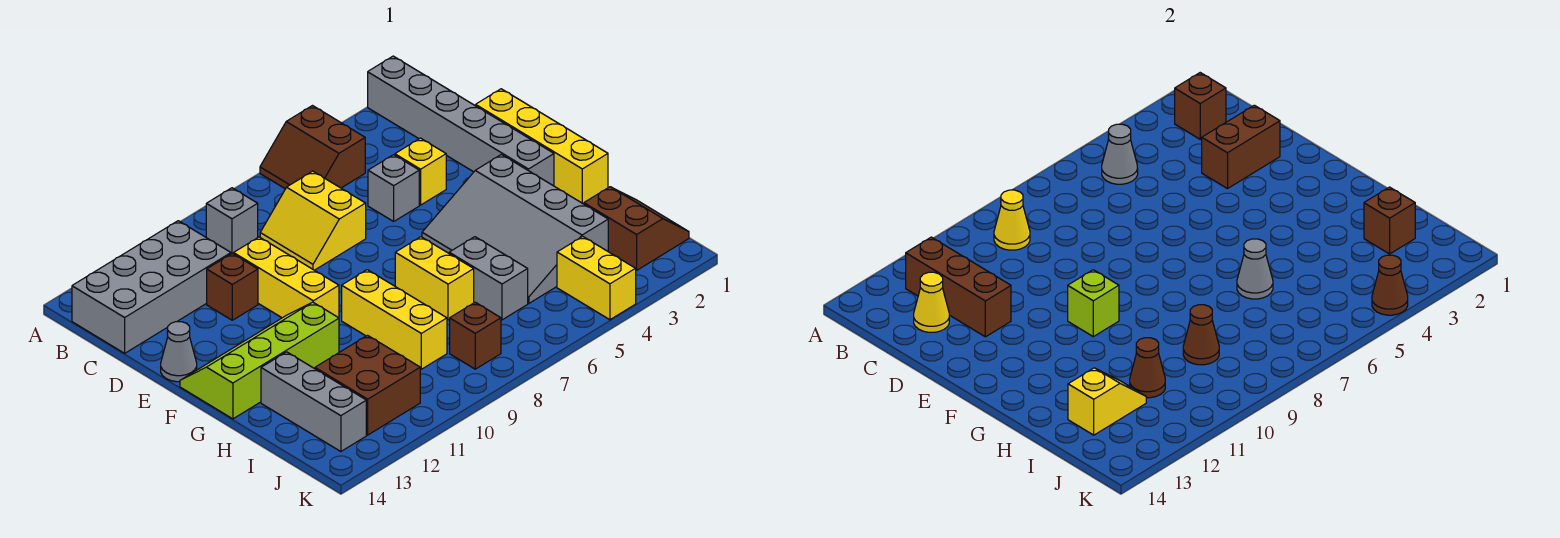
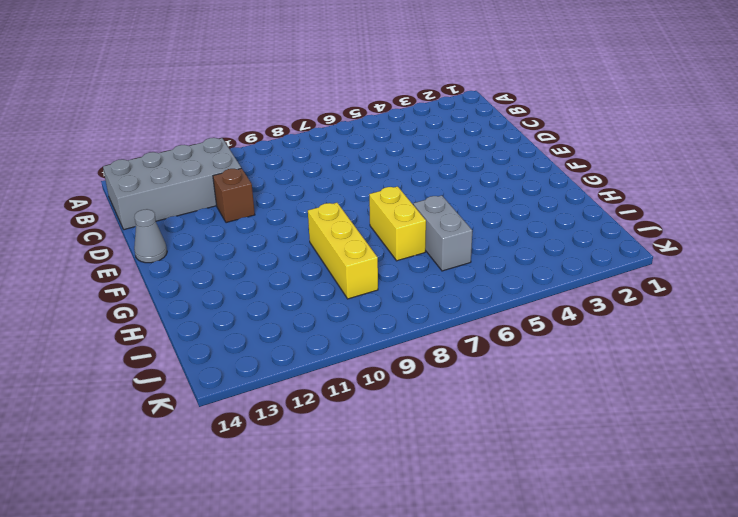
none -> grey brick A2:F2 level 1
none -> brown slope A5:B6 level 1 top 5
none -> grey brick B9 level 1
none -> yellow slope C7:D8 level 1 top 7

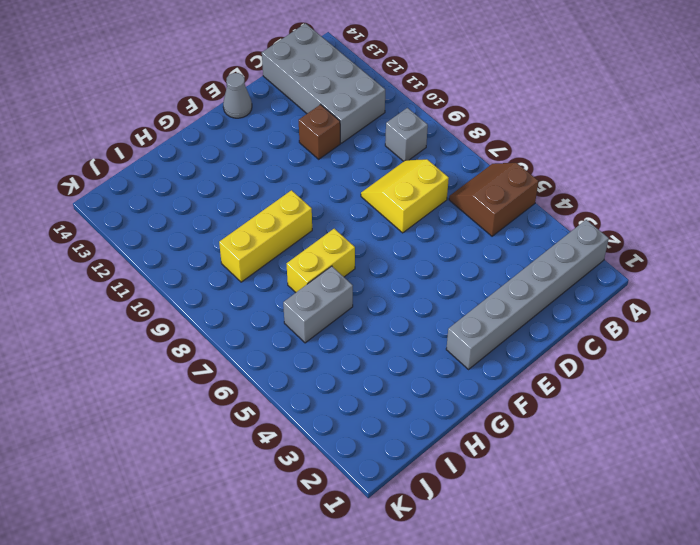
none -> yellow brick D1:G1 level 1
none -> yellow brick D4 level 1
none -> grey brick D5 level 1
none -> yellow brick D10:F10 level 1

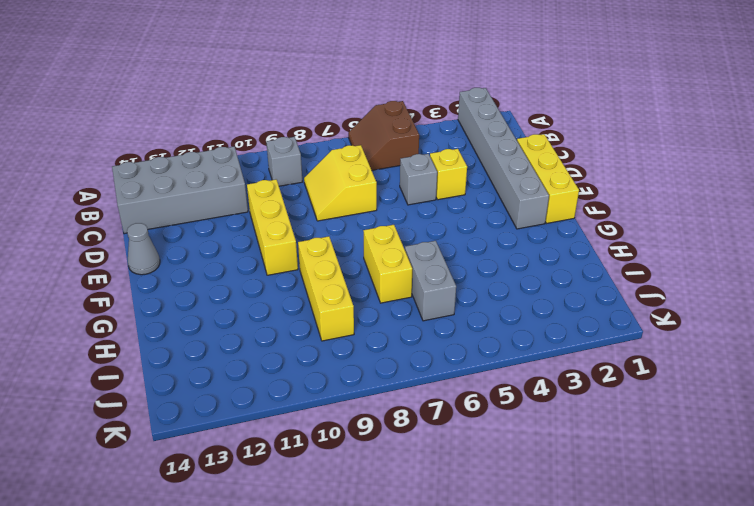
yellow brick D1:F1 level 1 -> yellow brick D1:G1 level 1
none -> brown brick D11 level 1
none -> grey slope F3:I5 level 1 top 3
none -> lime slope F11:G14 level 1 top G
none -> grey brick H13:J13 level 1

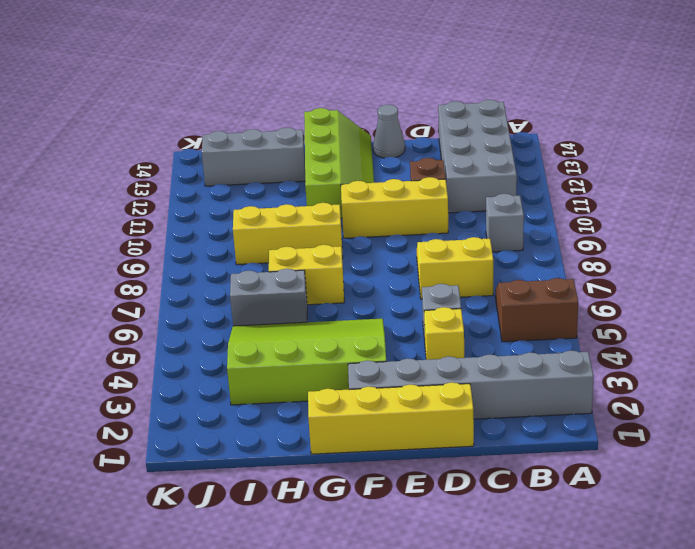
lime slope F3:I5 level 1 top 3 -> grey slope F3:I5 level 1 top 3
none -> brown slope I1:J2 level 1 top 2
none -> brown brick I11:J12 level 1
none -> yellow brick J4:K4 level 1
none -> brown brick J8 level 1

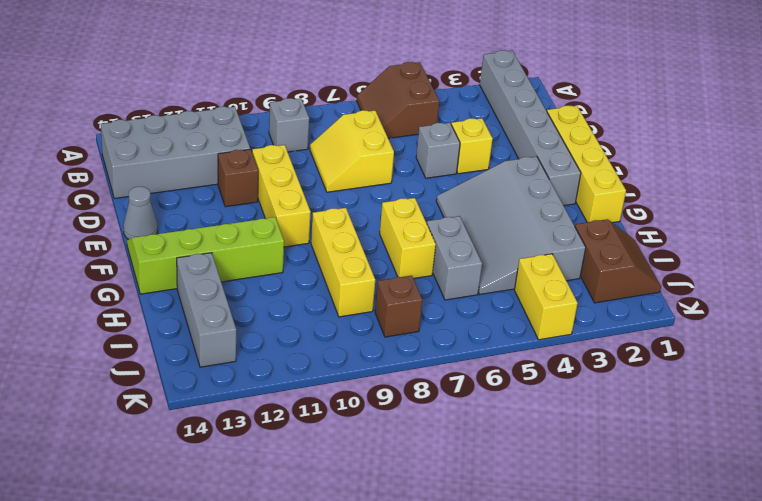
none -> brown brick I11:J12 level 1
none -> brown brick B2 level 2
none -> grey cone B5 level 2
none -> yellow cone B9 level 2

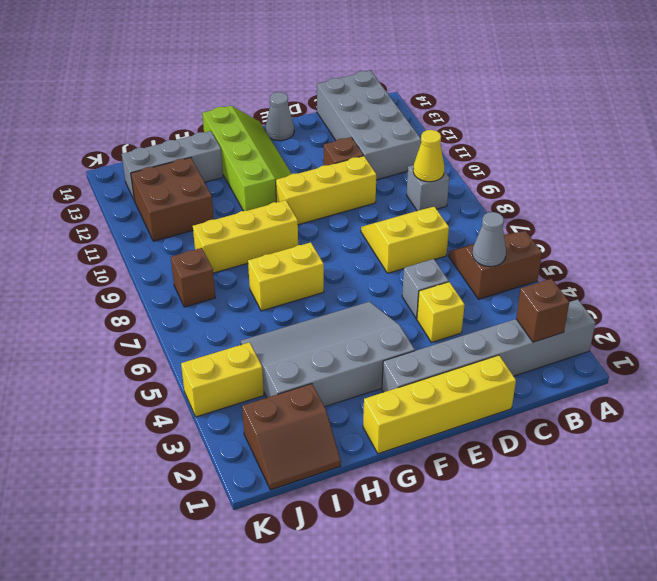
none -> grey brick H6:I6 level 1
none -> brown brick B12:D12 level 2
none -> yellow cone C13 level 2
none -> brown brick D2:D3 level 2

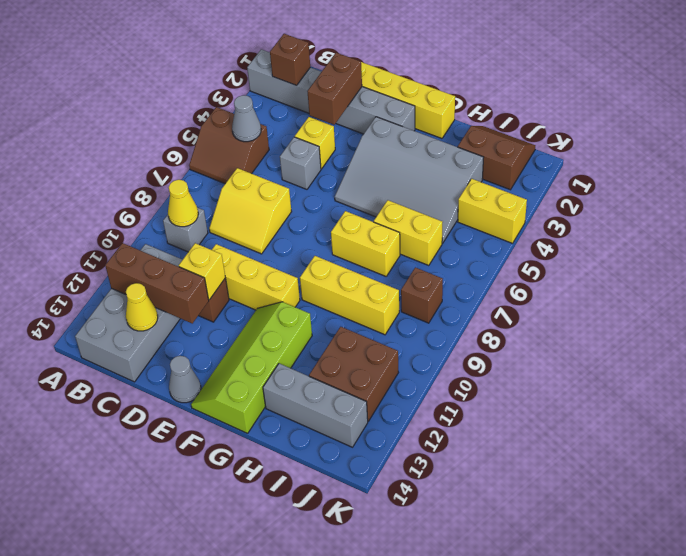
yellow brick D11 level 2 -> none
yellow brick H6:I6 level 1 -> grey brick H6:I6 level 1
none -> lime brick F10 level 2
none -> grey cone H6 level 2
none -> brown brick I2 level 2
none -> brown cone I9 level 2

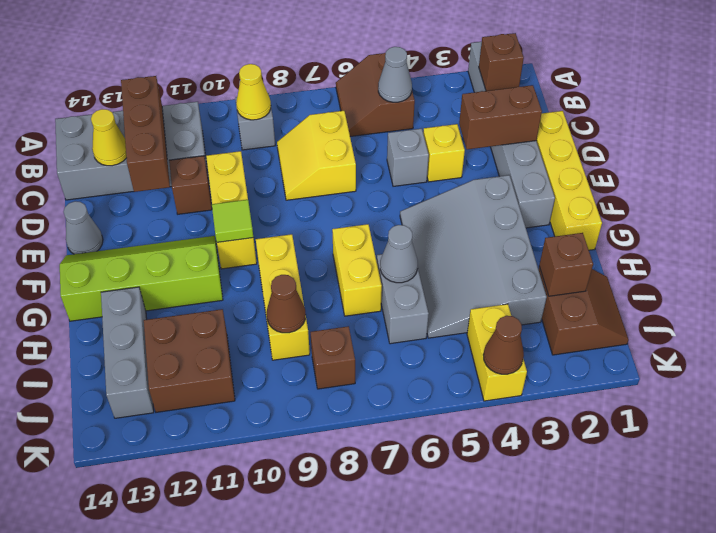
lime tile F10 level 2 -> lime brick F10 level 2
none -> brown cone I11 level 2
none -> yellow slope I12:I13 level 2 top 13

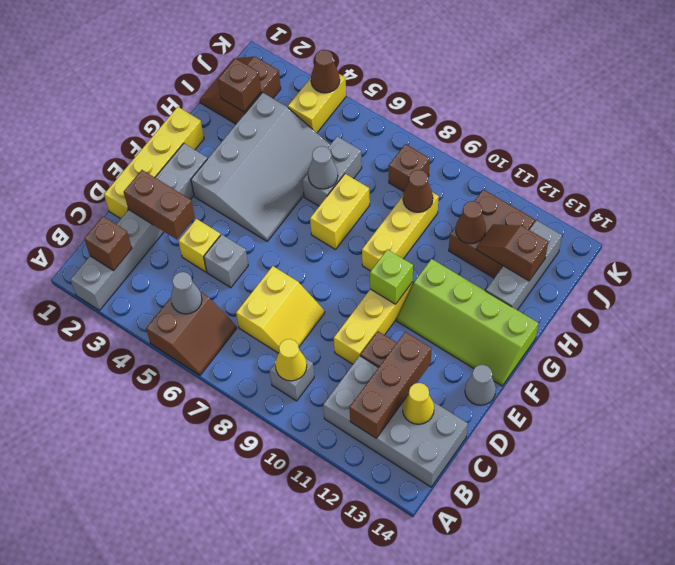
brown slope I12:I13 level 2 top 13 -> yellow slope I12:I13 level 2 top 13

